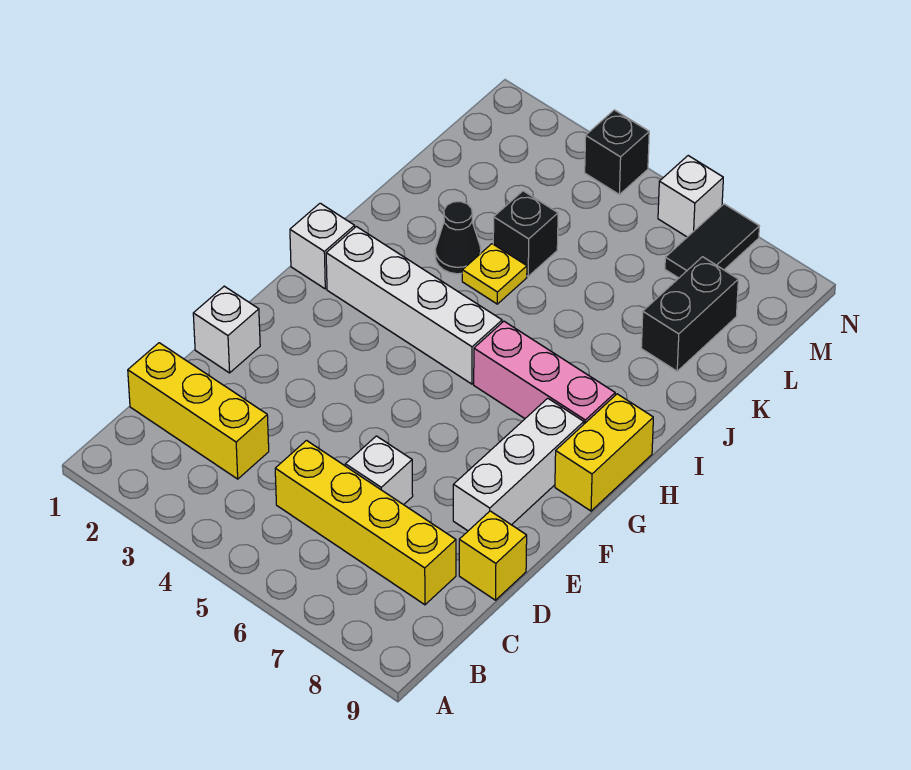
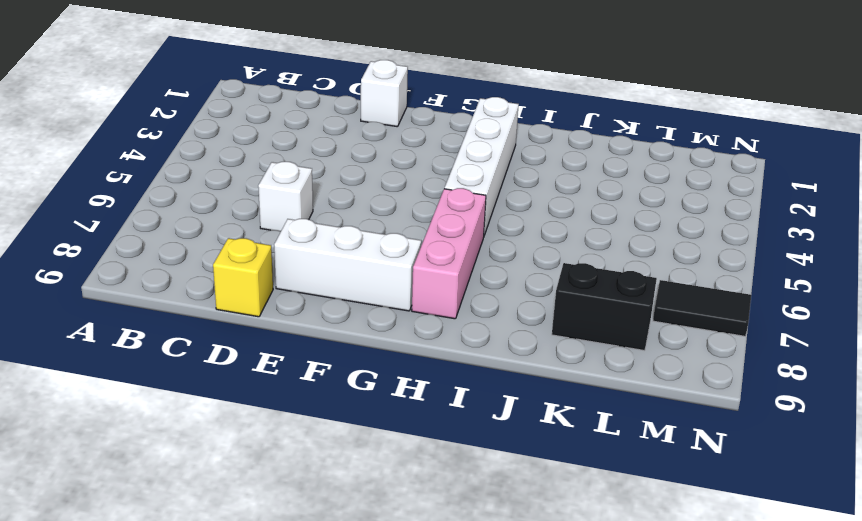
none -> yellow brick C1:C3 level 1
none -> yellow brick C5:C8 level 1
none -> yellow brick G9:H9 level 1

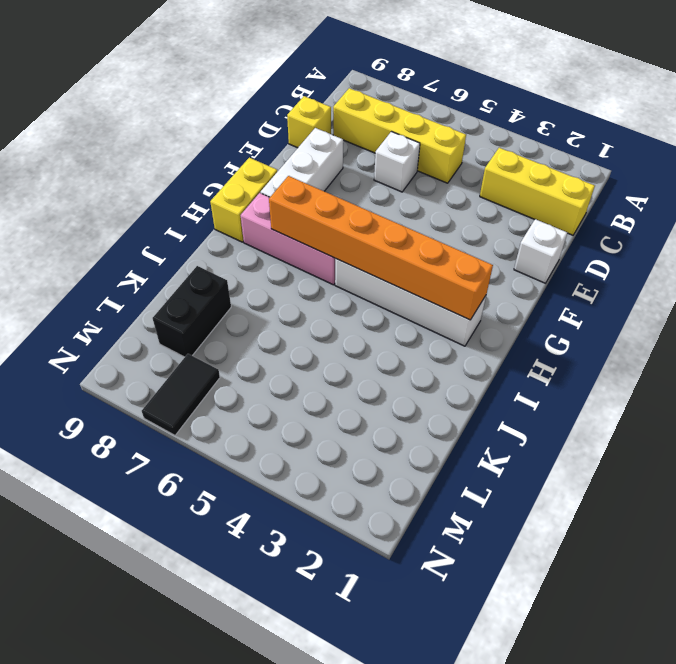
orange brick H2:H7 level 2 -> none
none -> white brick H1 level 1
none -> black cone J3 level 1
none -> yellow plate J4 level 1

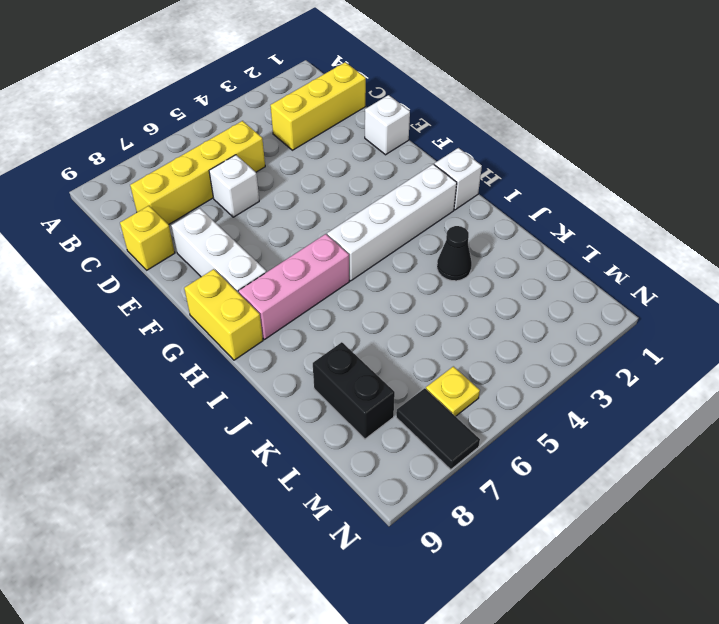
yellow plate M6 level 1 -> yellow plate J4 level 1
none -> black brick K4 level 1
none -> black brick N4 level 1
none -> white brick N6 level 1

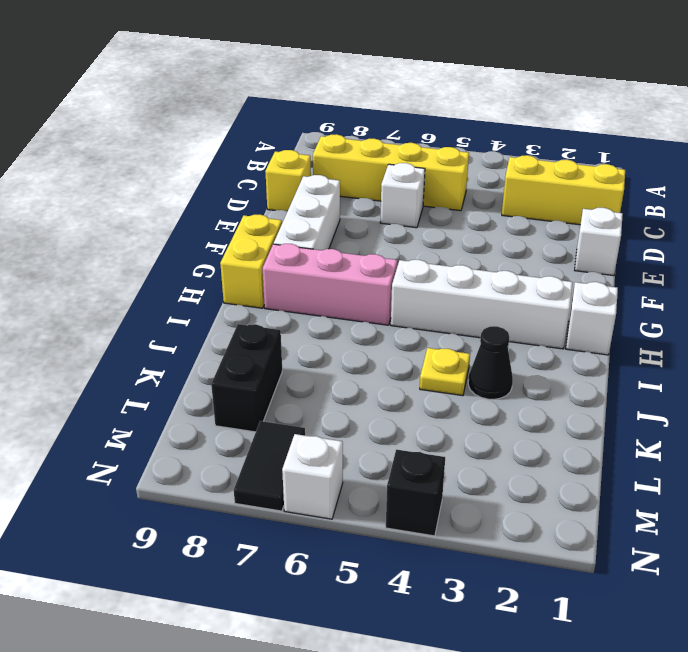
none -> black brick K4 level 1

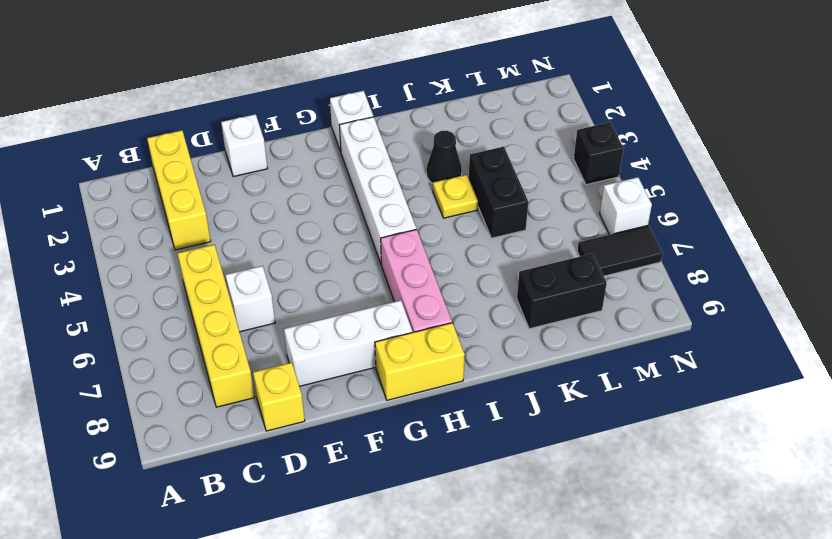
black brick K4:K5 level 1 -> black brick K4 level 1

